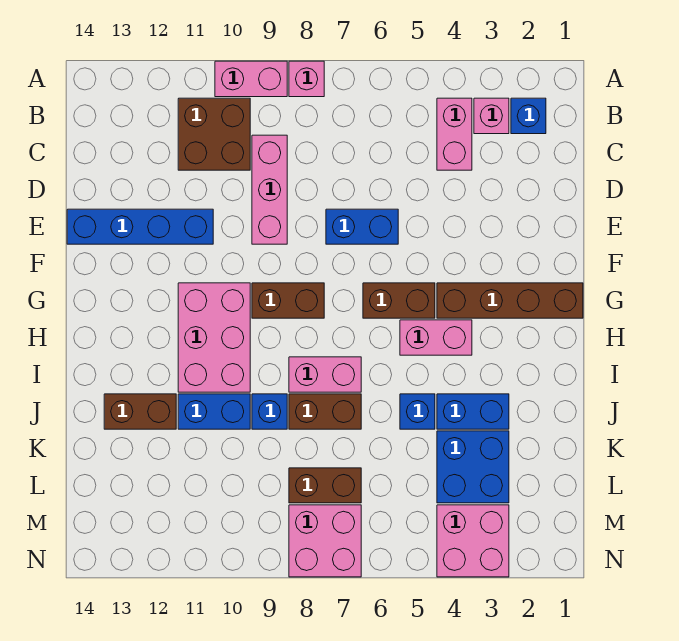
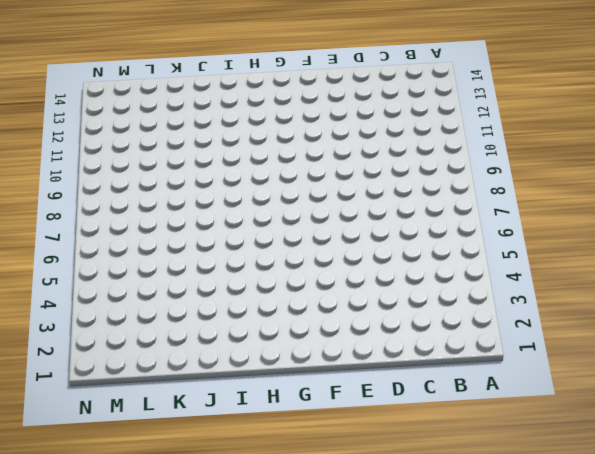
none -> pink brick A8 level 1
none -> pink brick A9:A10 level 1
none -> blue brick B2 level 1

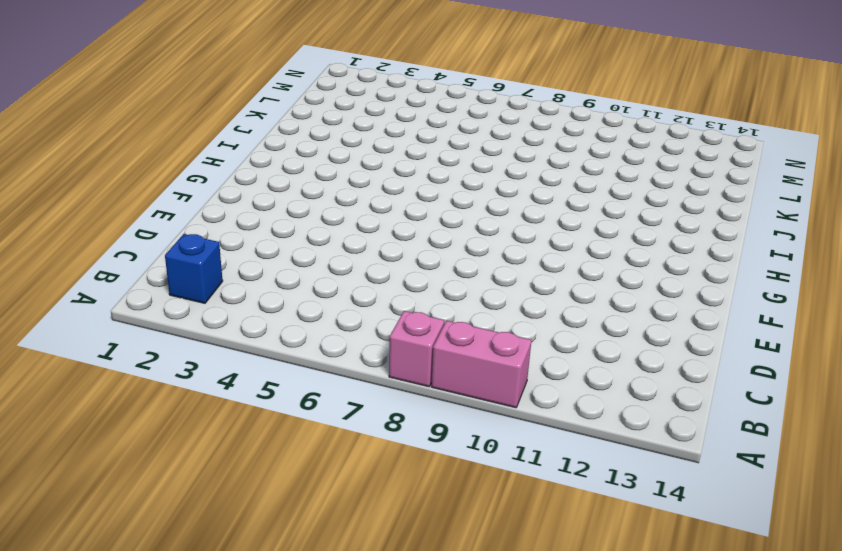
none -> pink brick B3 level 1
none -> pink brick B4:C4 level 1
none -> brown brick B10:C11 level 1

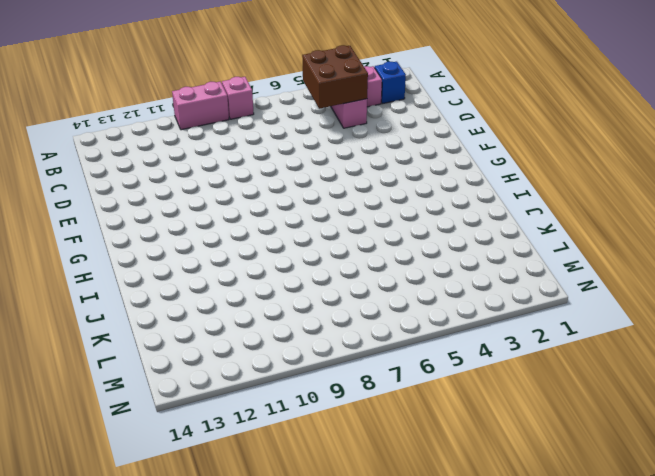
brown brick B4:C5 level 2 -> brown brick B10:C11 level 1
none -> pink brick C9:E9 level 1
none -> blue brick E6:E7 level 1
none -> blue brick E11:E14 level 1

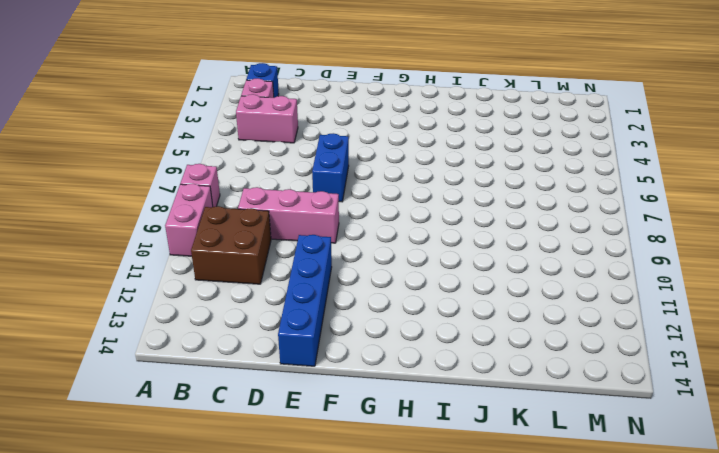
none -> brown brick G1:G4 level 1
none -> brown brick G5:G6 level 1
none -> brown brick G8:G9 level 1

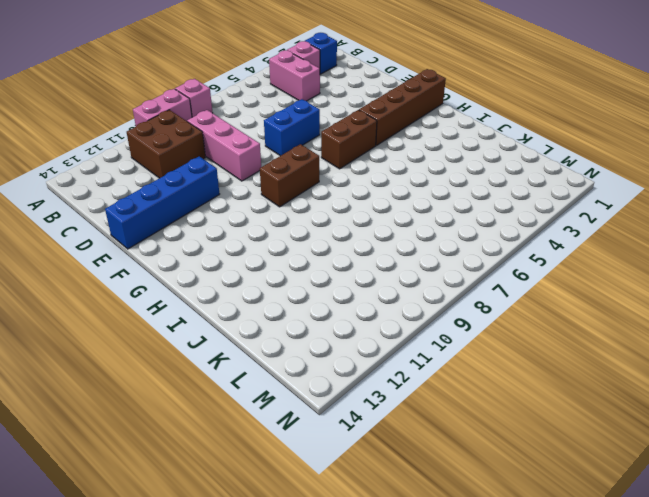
none -> pink brick G10:I11 level 1
none -> pink brick H4:H5 level 1
none -> pink brick I7:I8 level 1

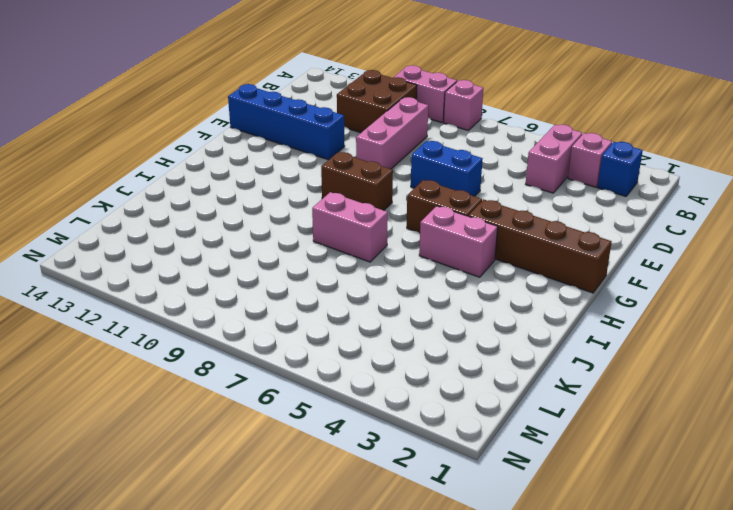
none -> pink brick G10:I11 level 1
none -> blue brick J3:J4 level 1
none -> blue brick J5 level 1

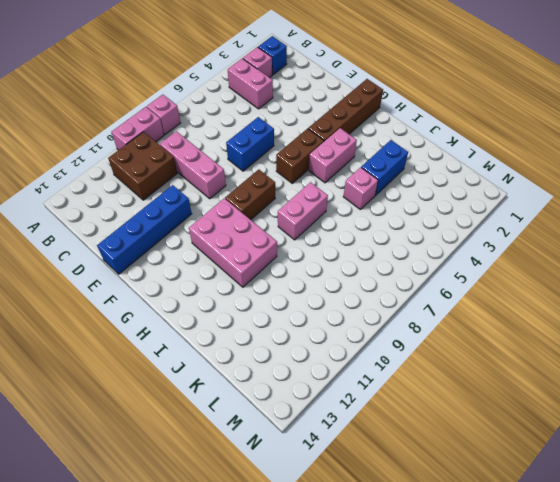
pink brick J5 level 1 -> blue brick J5 level 1
none -> brown brick J7:J8 level 1
none -> blue brick J9 level 1
none -> blue brick J10:J11 level 1

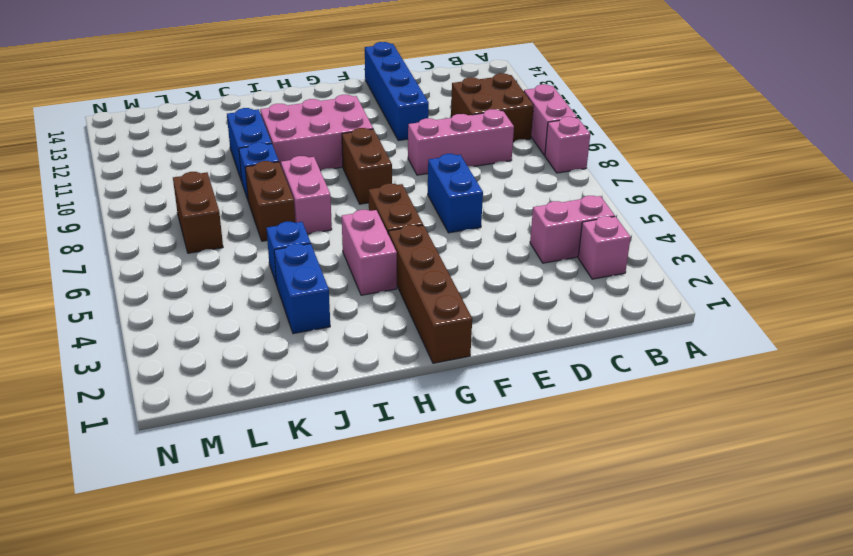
none -> blue brick B2 level 1
none -> brown brick J12:J13 level 1
none -> blue brick K3:L4 level 1

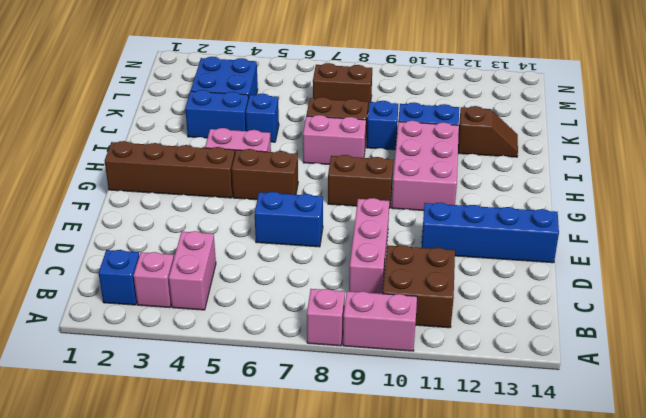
brown slope J12:J13 level 1 top 12 -> brown brick J12:J13 level 1
none -> pink brick M3:N4 level 1
none -> pink brick M7:N8 level 1

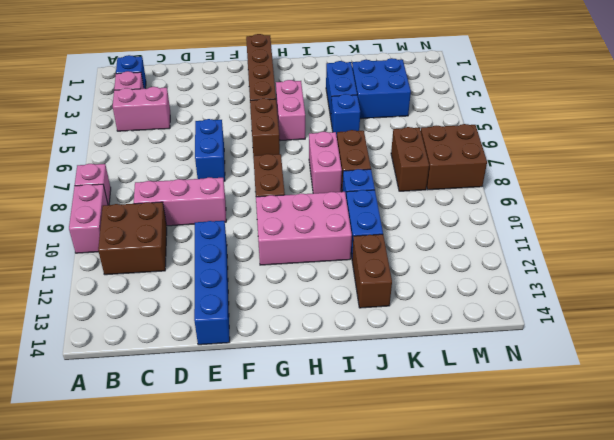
brown brick M7:N8 level 1 -> pink brick M7:N8 level 1
none -> pink brick M3:N4 level 1

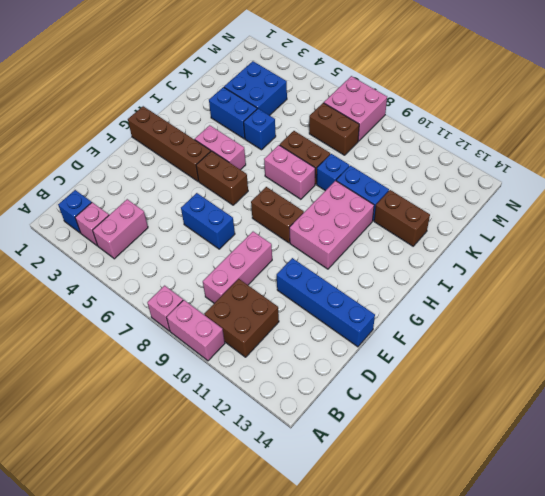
none -> pink brick M3:N4 level 1

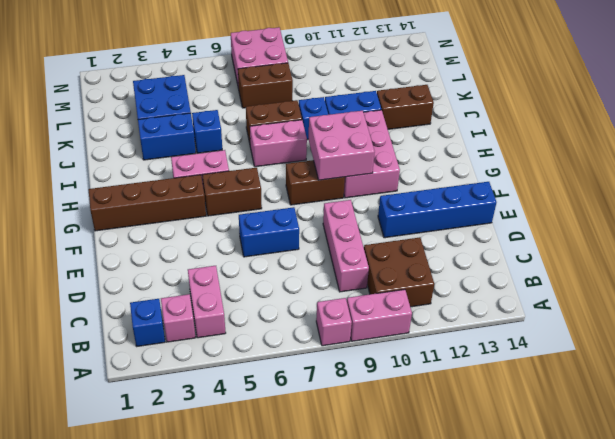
pink brick G9:H10 level 2 -> pink brick M3:N4 level 1

